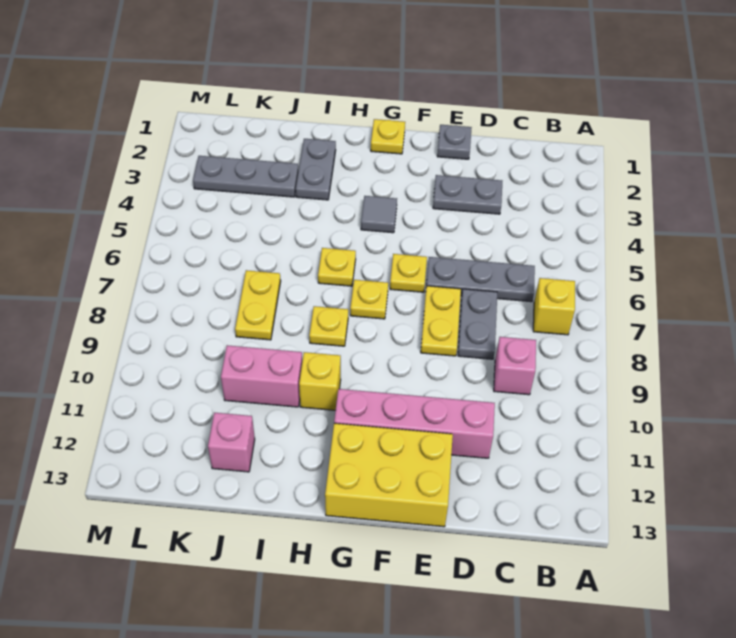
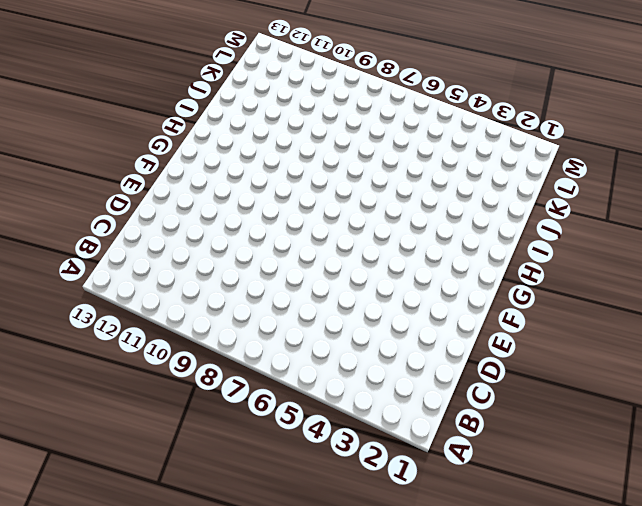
none -> yellow brick B7 level 1
none -> grey plate C6:E6 level 1
none -> pink brick C9 level 1

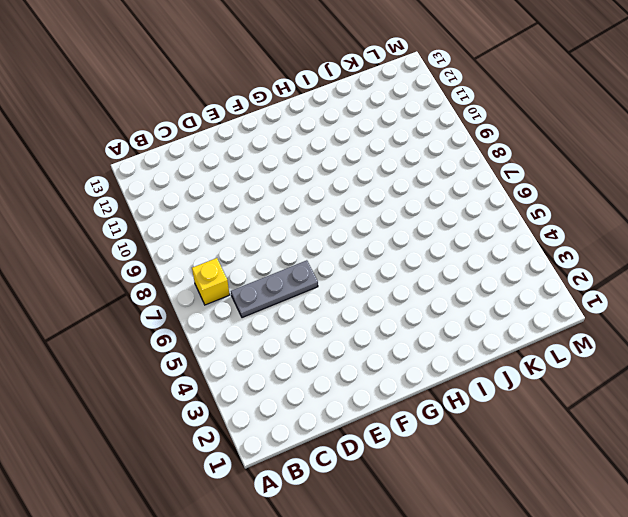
none -> pink brick C9 level 1
none -> grey plate D3:E3 level 1
none -> grey plate D7:D8 level 1

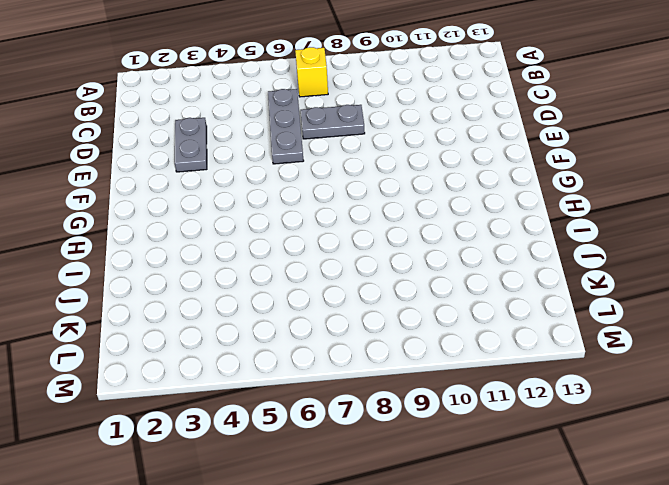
none -> pink brick C9 level 1
none -> pink brick D11:G11 level 1
none -> grey plate E1 level 1

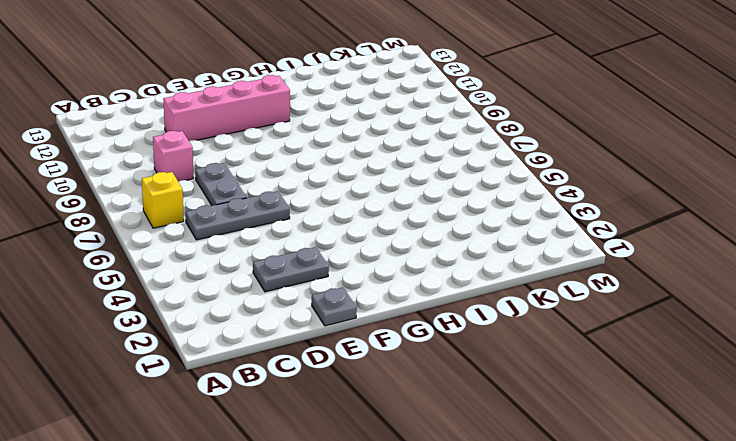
none -> yellow plate E7:E8 level 1
none -> yellow brick E12:G13 level 1
none -> yellow plate F6 level 1

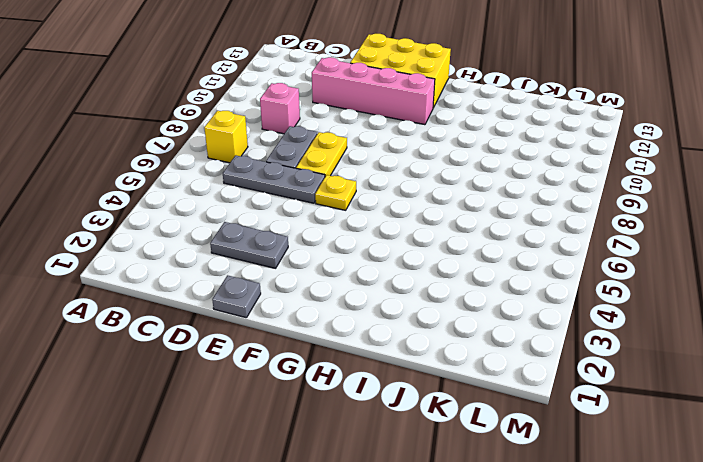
none -> yellow plate G1 level 1
none -> grey tile G4 level 1
none -> yellow plate G7 level 1

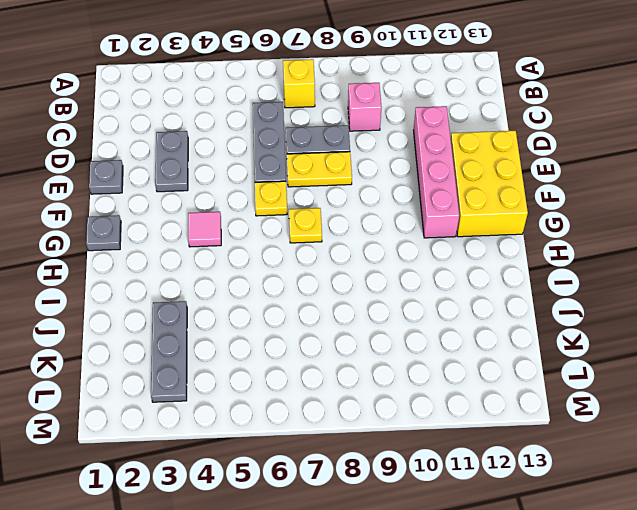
grey plate G1 level 1 -> yellow plate G1 level 1
pink tile G4 level 1 -> grey tile G4 level 1
none -> yellow plate H6 level 1
none -> yellow plate H8 level 1
none -> yellow brick H10 level 1

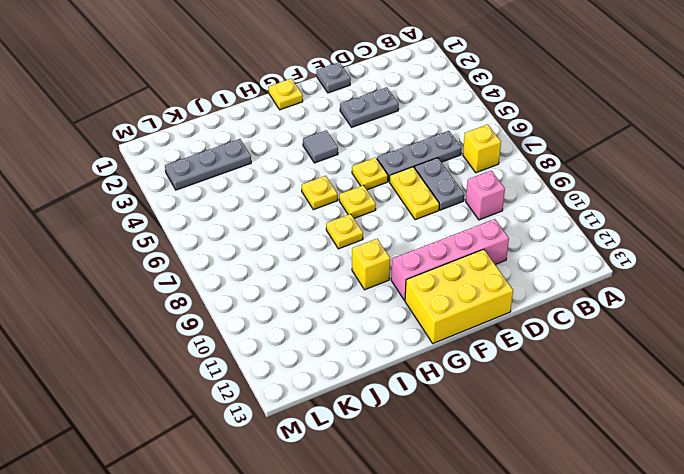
none -> grey plate I2:I3 level 1
none -> pink brick I10:J10 level 1
none -> yellow plate J7:J8 level 1

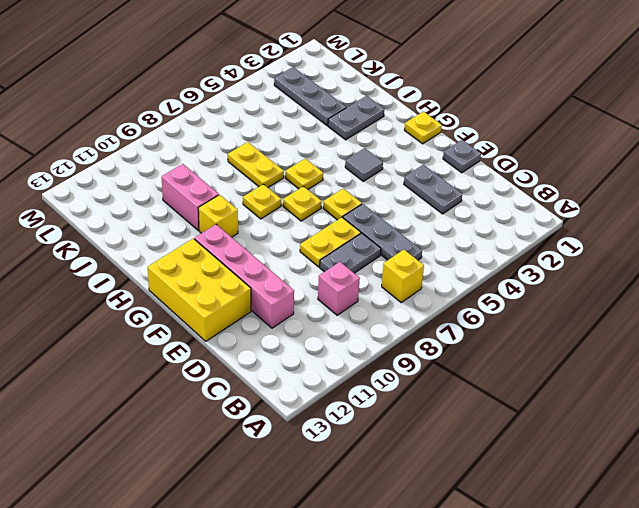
yellow plate I7:J7 level 1 -> yellow plate J7:J8 level 1
none -> pink brick J12 level 1

